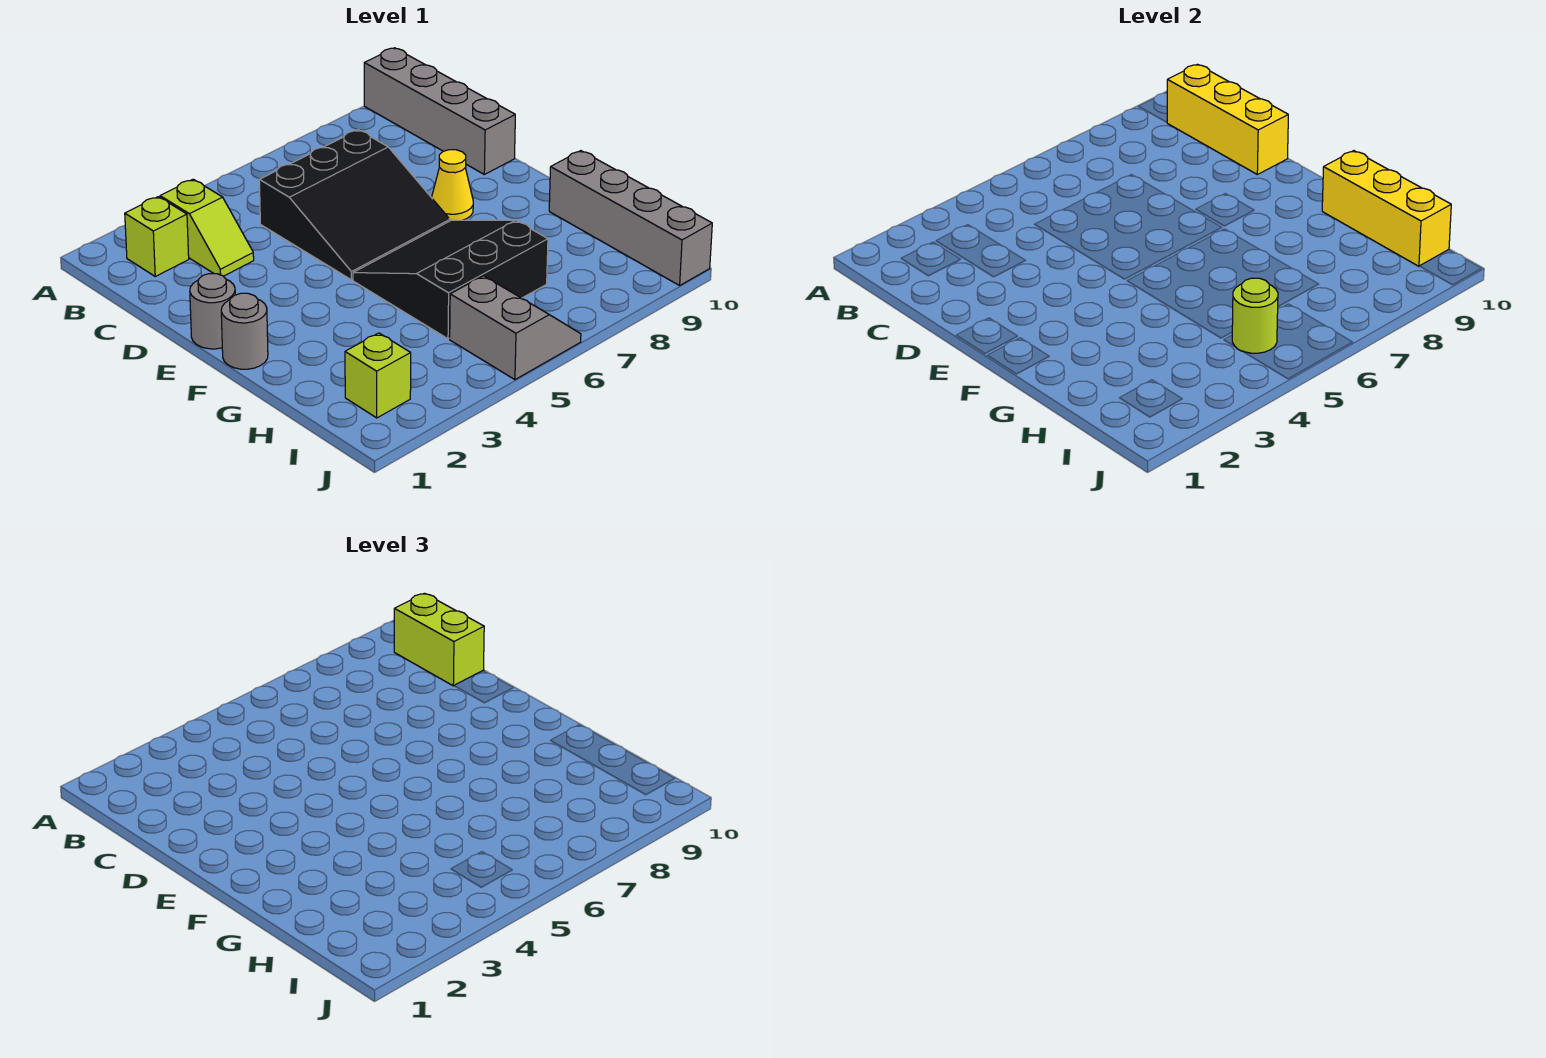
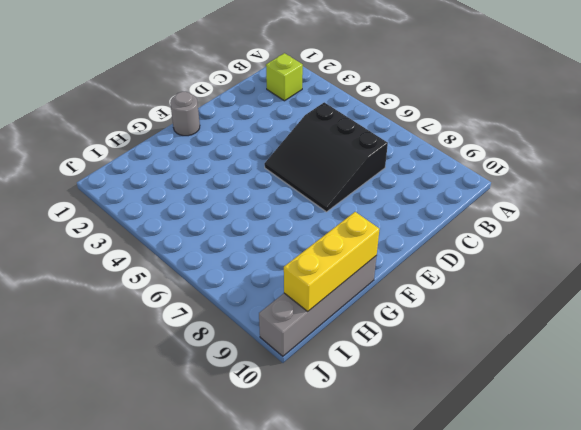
none -> grey brick A10:D10 level 1
none -> lime slope B3:C3 level 1 top B
none -> grey round brick E1 level 1

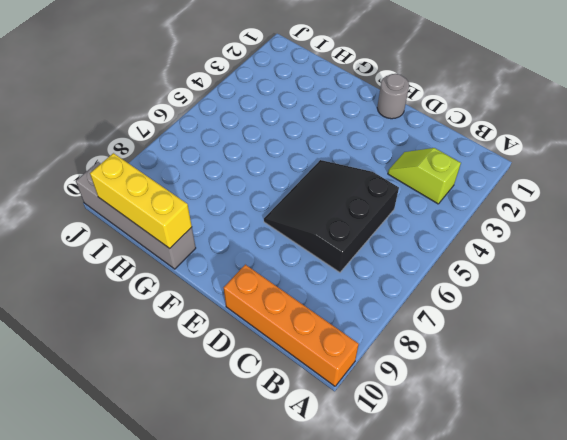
orange brick A10:D10 level 1 -> grey brick A10:D10 level 1
none -> lime brick B2 level 1
none -> yellow cone E8 level 1
none -> grey round brick F1 level 1

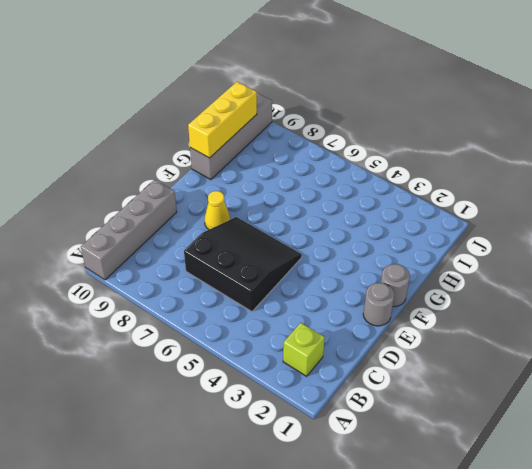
none -> lime slope B3:C3 level 1 top B
none -> black slope F5:H7 level 1 top H
none -> lime brick I2 level 1

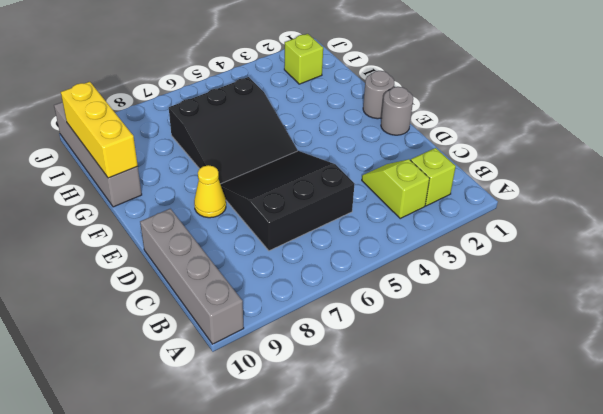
none -> grey slope I5:J6 level 1 top 5
none -> yellow brick B10:D10 level 2
none -> lime round brick I5 level 2

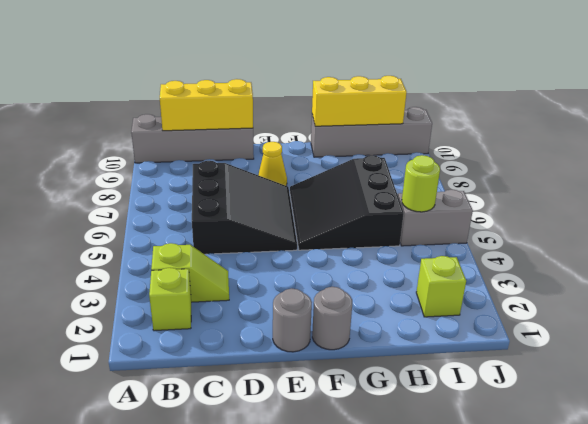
none -> lime brick B10:C10 level 3

